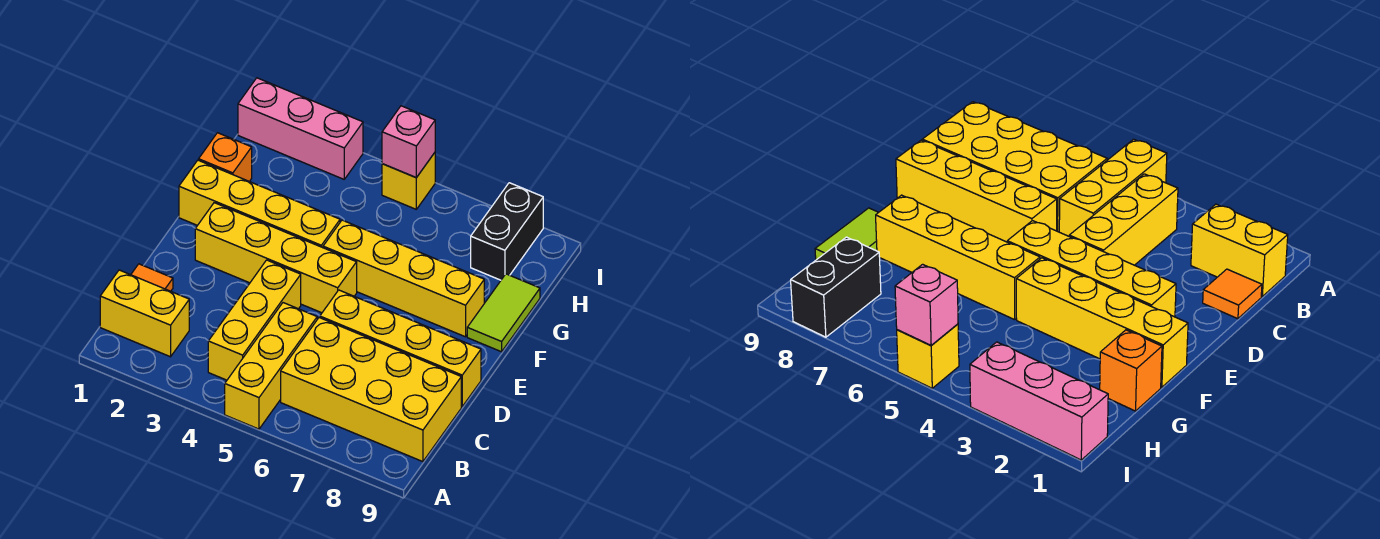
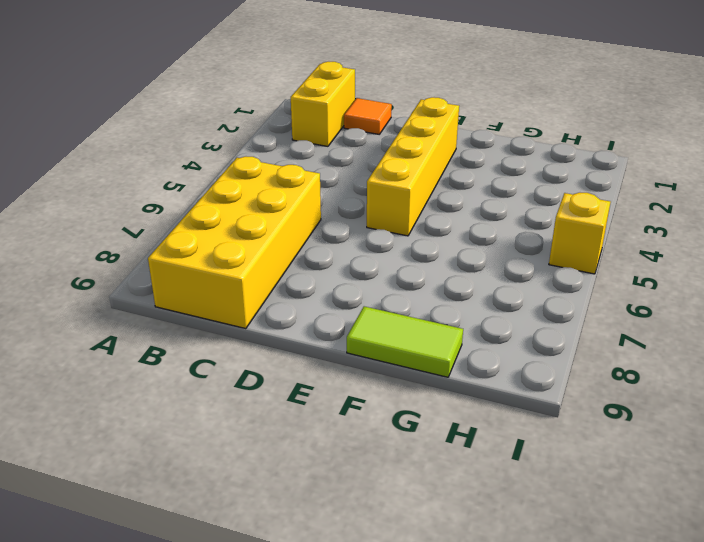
none -> yellow brick A5:C5 level 1
none -> yellow brick B4:D4 level 1
none -> yellow brick D6:D9 level 1

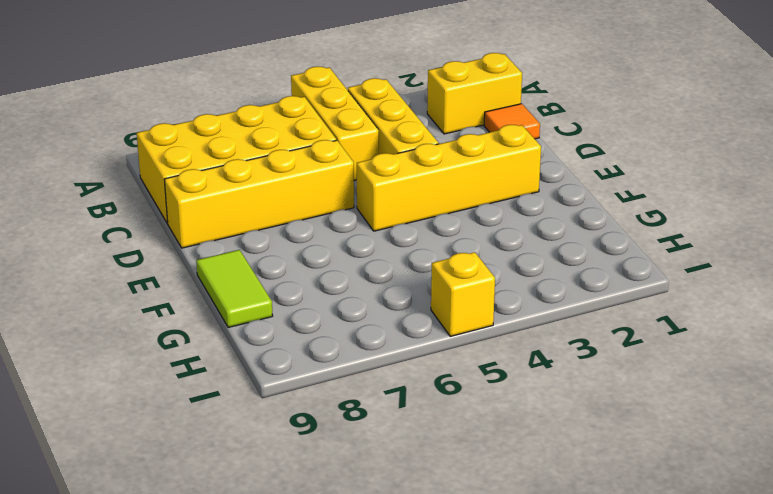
none -> yellow brick F1:F4 level 1
none -> yellow brick F5:F8 level 1
none -> orange brick G1 level 1

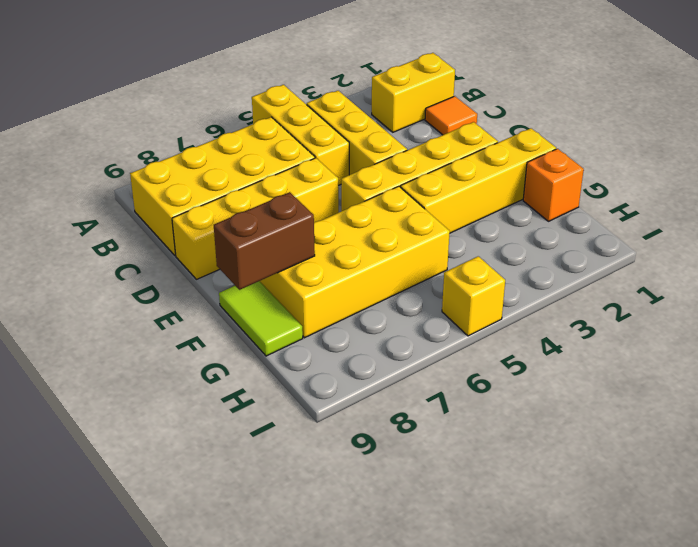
yellow brick F5:G8 level 1 -> yellow brick F5:F8 level 1
brown brick F8:F9 level 2 -> none
none -> black brick H8:I8 level 1
none -> pink brick I1:I3 level 1
none -> pink brick I5 level 2

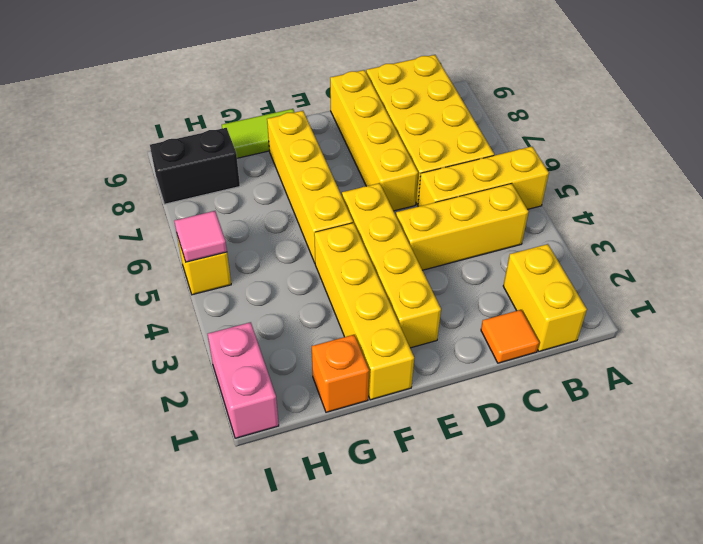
pink brick I1:I2 level 1 -> pink brick I1:I3 level 1
pink tile I5 level 2 -> pink brick I5 level 2

